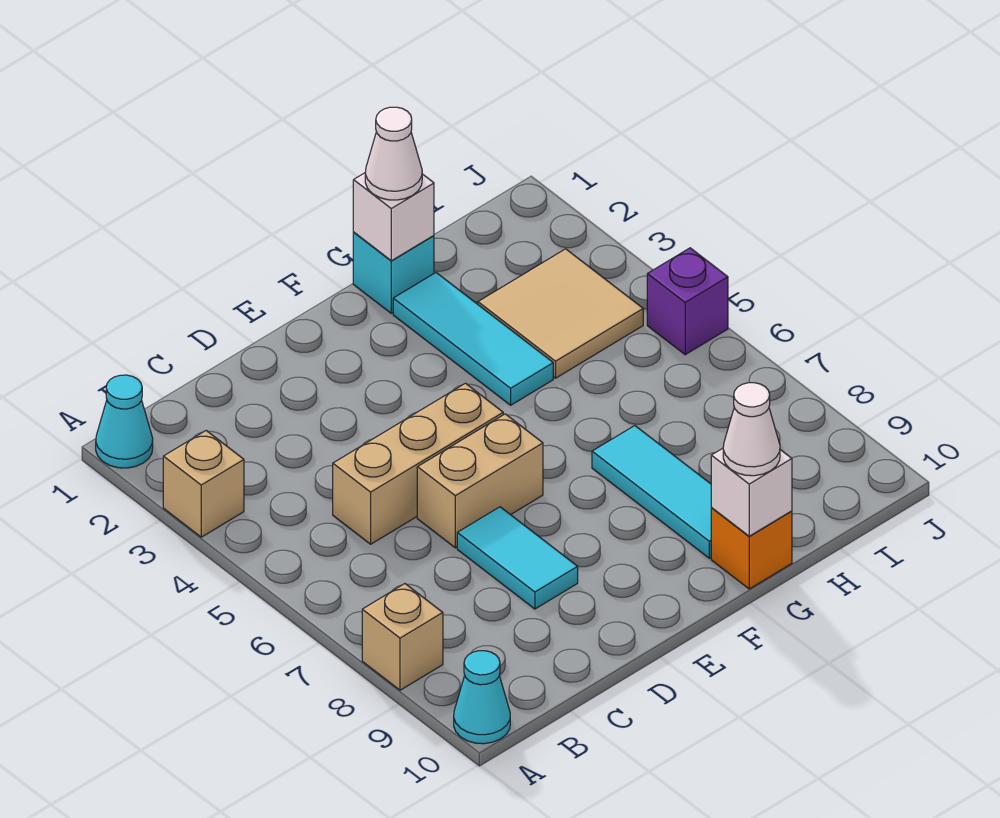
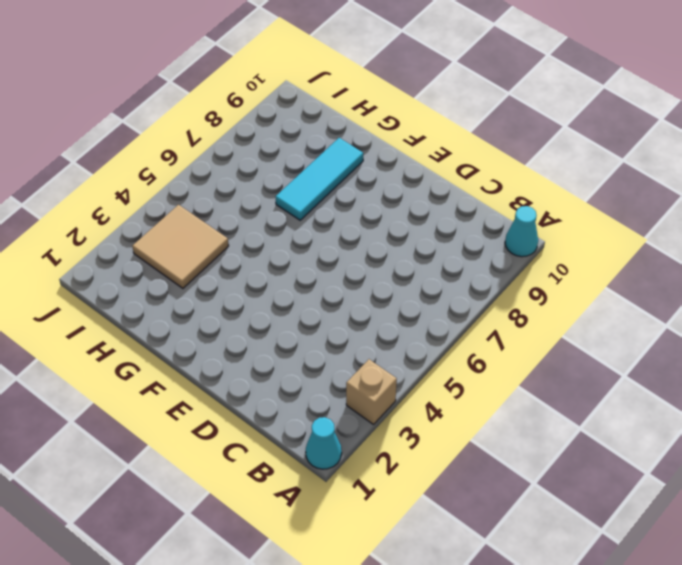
none -> tan brick A8 level 1
none -> tan brick C5:E5 level 1
none -> tan brick D6:E6 level 1

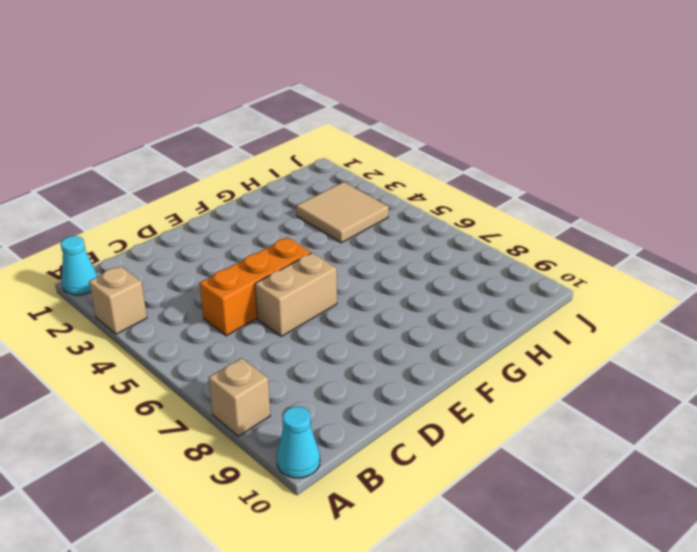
orange brick C5:E5 level 1 -> tan brick C5:E5 level 1
none -> cyan tile D7:D8 level 1
none -> cyan brick G1 level 1
none -> cyan tile G2:G4 level 1

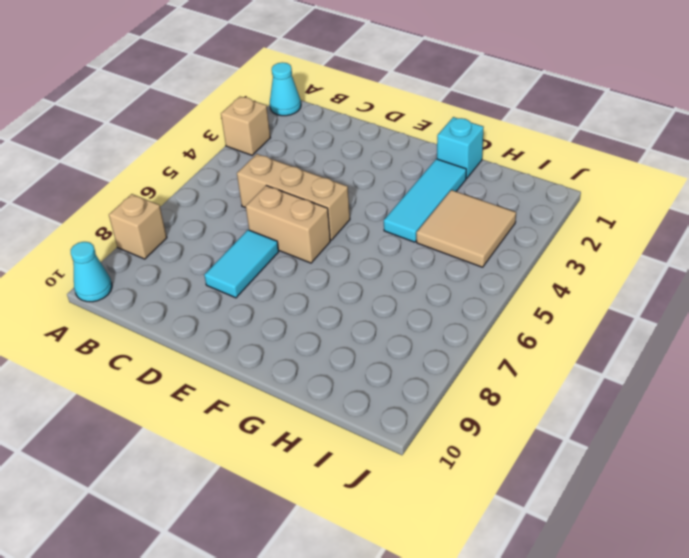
none -> cyan tile G7:G9 level 1
none -> orange brick G10 level 1
none -> purple brick J5 level 1

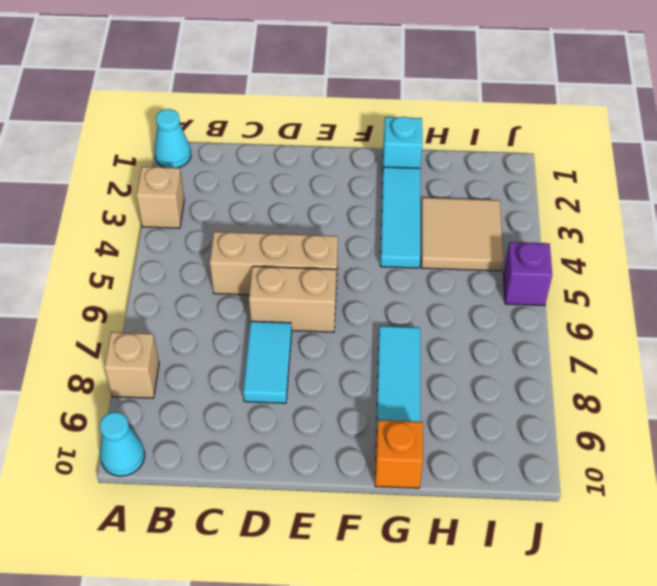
none -> white brick G1 level 2
none -> white brick G10 level 2
none -> white cone G1 level 3

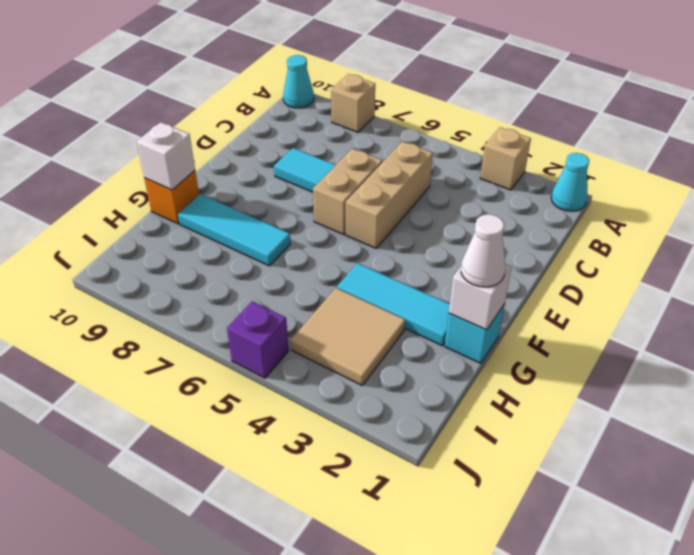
none -> white cone G10 level 3

